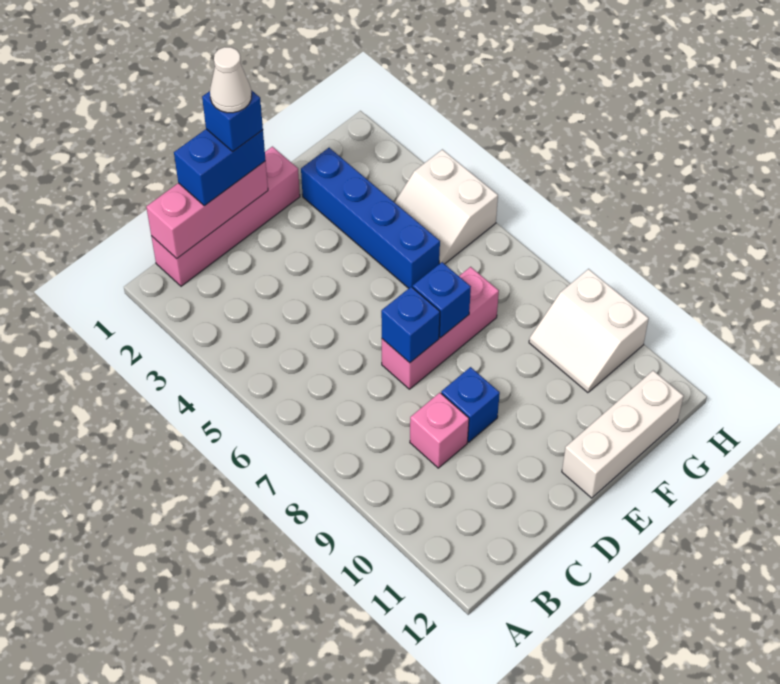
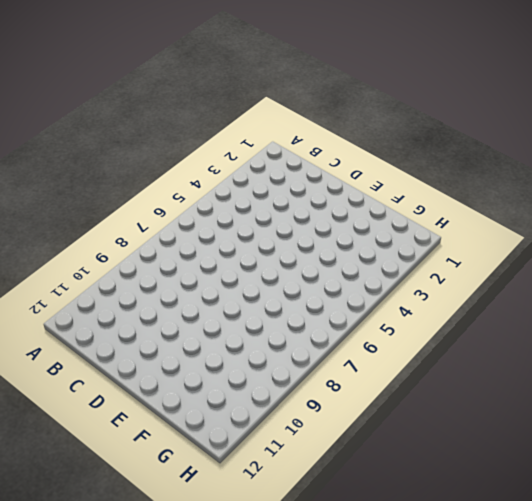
none -> pink brick B1:E1 level 1
none -> pink brick C9 level 1
none -> pink brick D7:F7 level 1

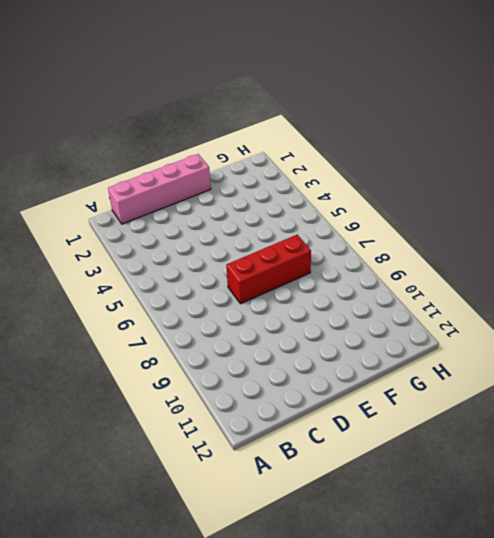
red brick D7:F7 level 1 -> pink brick D7:F7 level 1
none -> pink brick C9 level 1
none -> blue brick D9 level 1
none -> white brick E12:G12 level 1

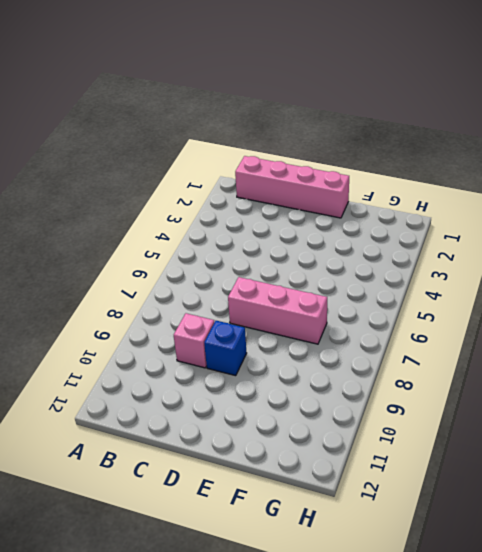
none -> white brick E12:G12 level 1
none -> blue brick F2:F5 level 1
none -> white slope G4:H5 level 1 top H

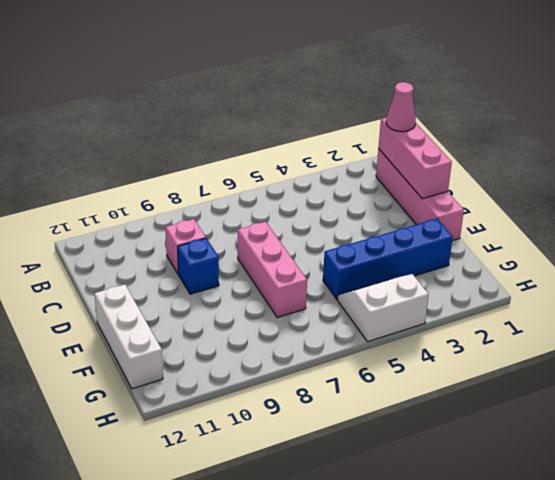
pink cone B1 level 3 -> none
none -> white slope G9:H10 level 1 top H
none -> blue brick D7 level 2
none -> blue brick E7 level 2

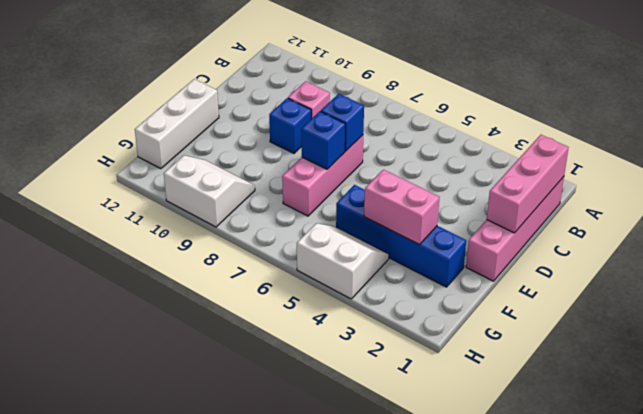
pink brick F3:F4 level 2 -> none
none -> blue brick C1:D1 level 3
none -> blue brick D1 level 4
none -> white cone D1 level 5

